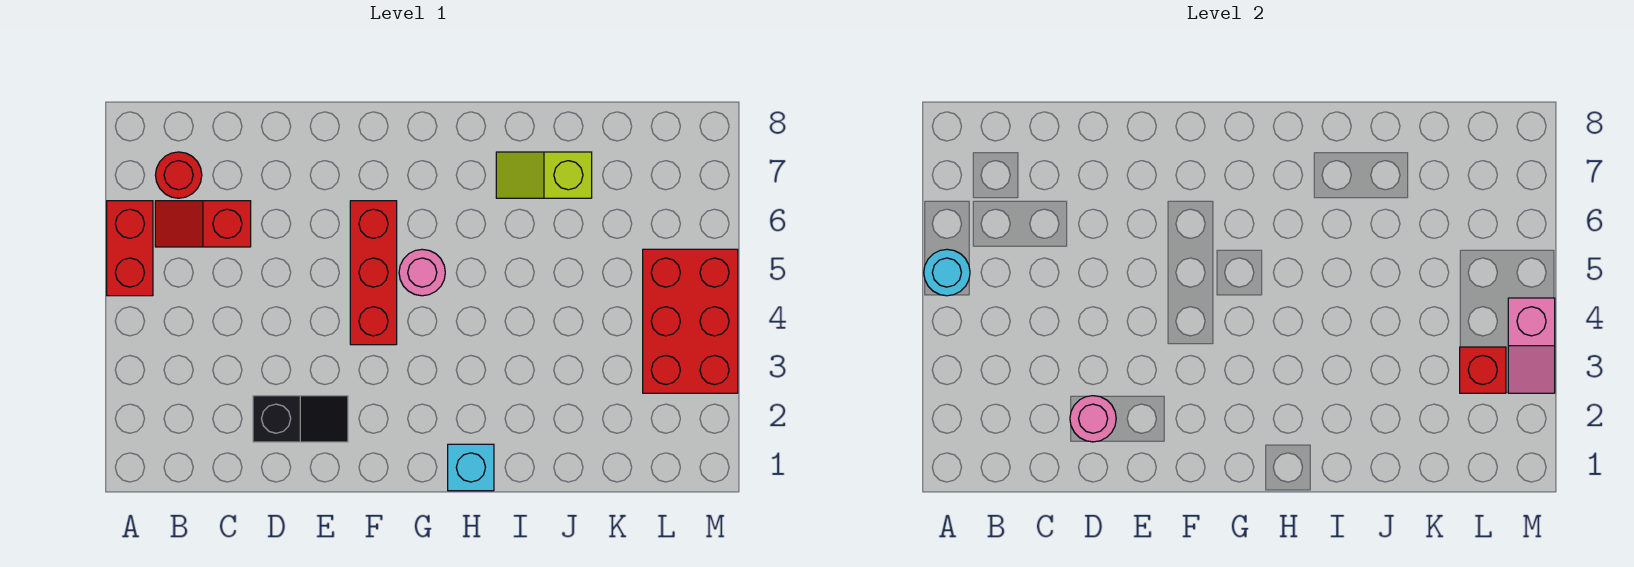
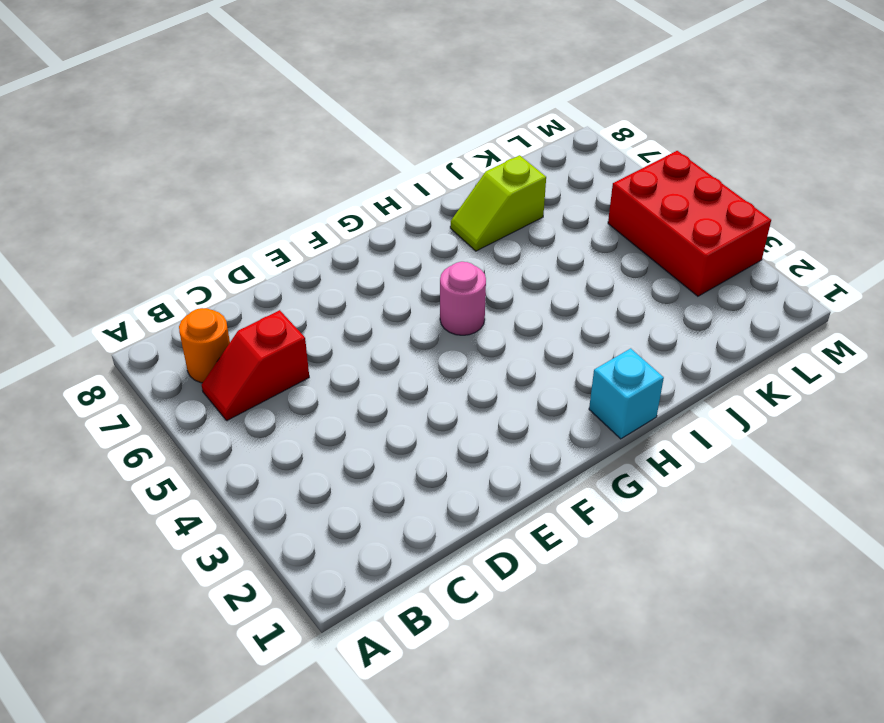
orange round brick B7 level 1 -> red round brick B7 level 1
none -> red brick A5:A6 level 1
none -> black slope D2:E2 level 1 top D
none -> red brick F4:F6 level 1

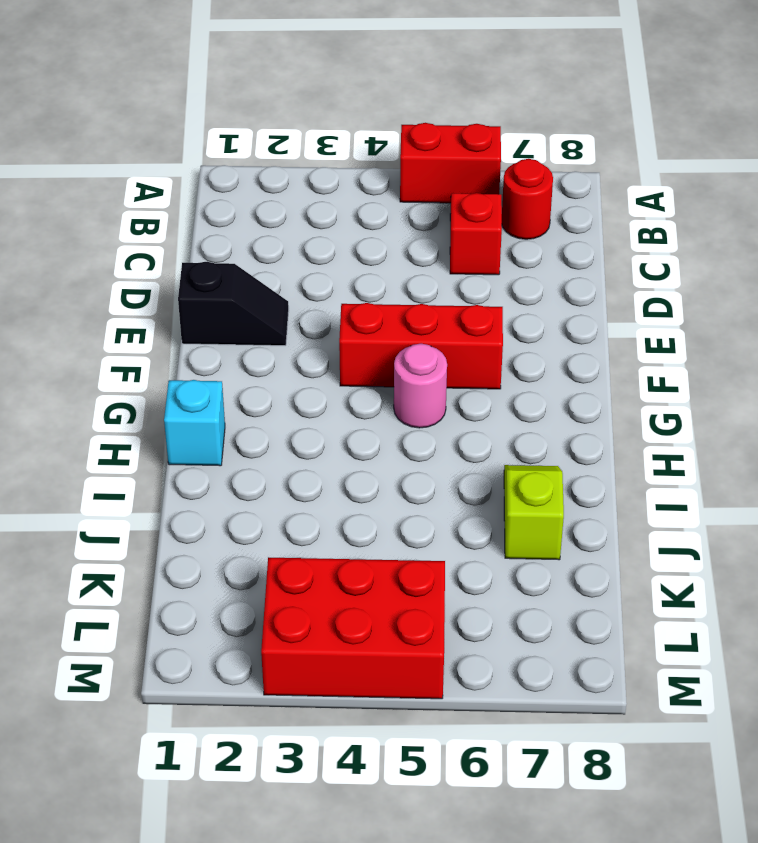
black slope E1:E2 level 1 top 1 -> black slope D2:E2 level 1 top D
none -> cyan round brick A5 level 2
none -> pink round brick D2 level 2
none -> red brick L3 level 2

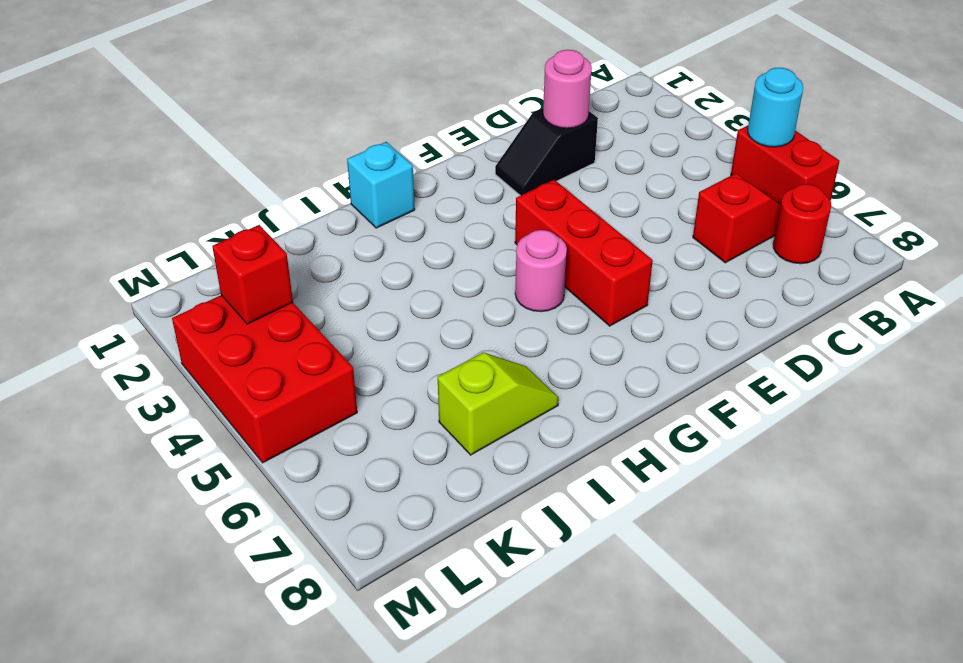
none -> pink slope M3:M4 level 2 top 4

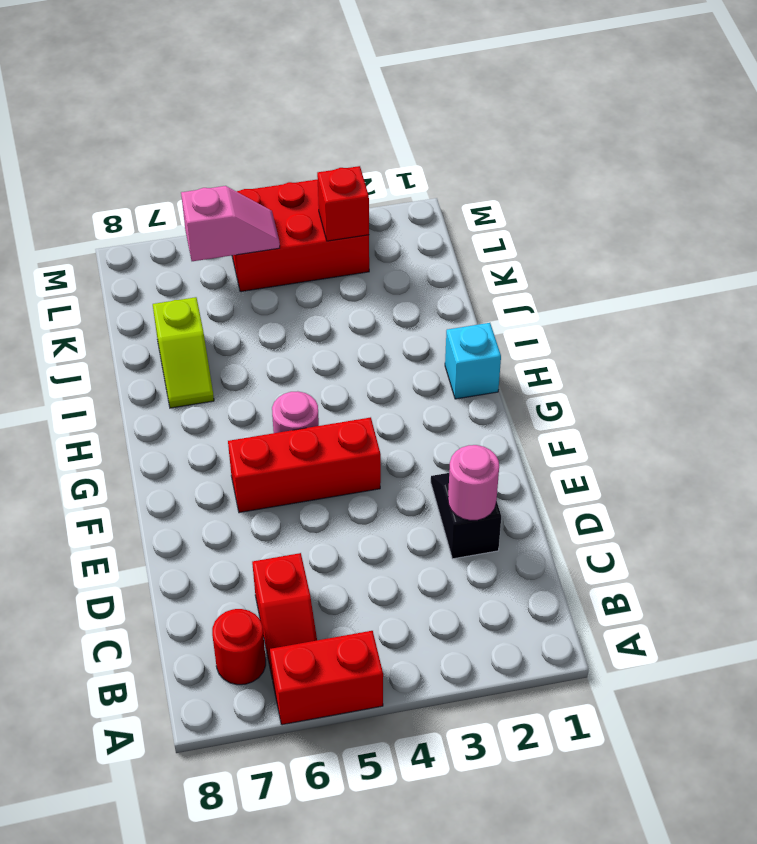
pink slope L5:L6 level 2 top 6 -> pink slope M3:M4 level 2 top 4
none -> cyan round brick A5 level 2

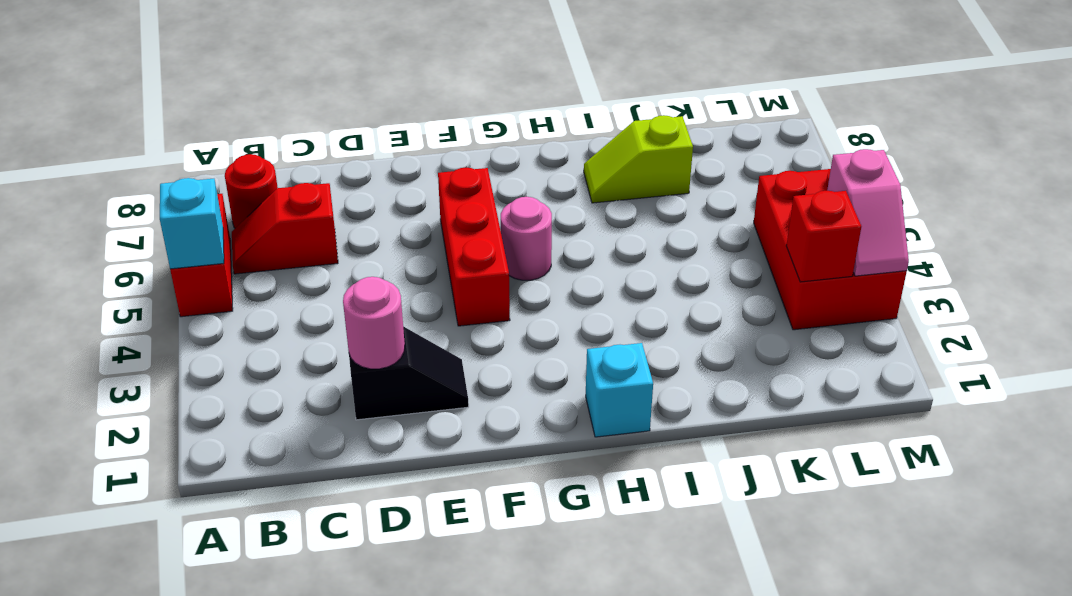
cyan brick A5 level 2 -> cyan round brick A5 level 2

